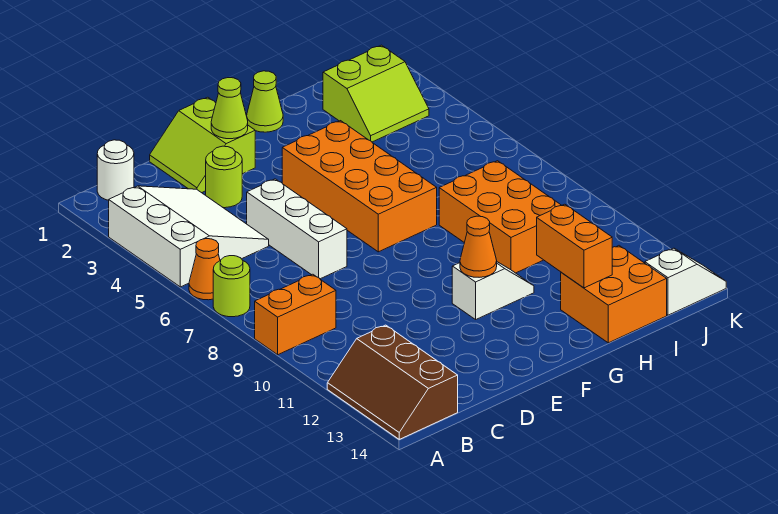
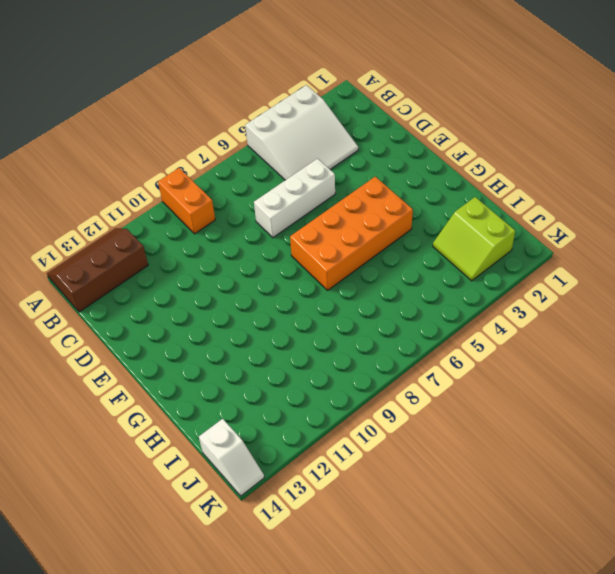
none -> orange cone A6 level 1
none -> lime round brick A7 level 1
none -> white round brick B1 level 1

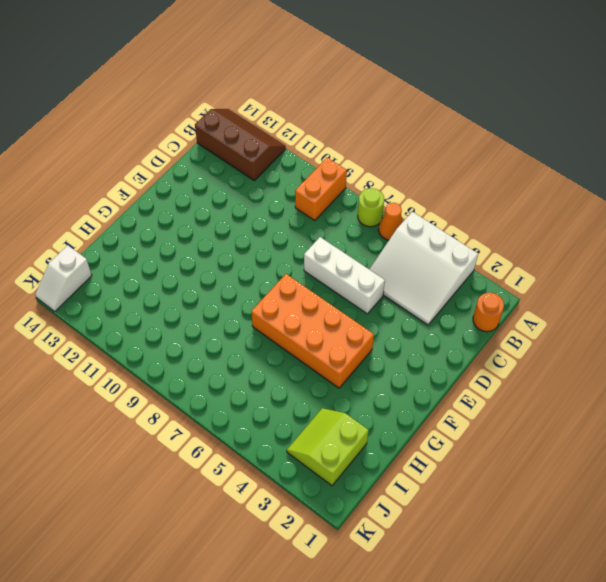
orange round brick B1 level 1 -> white round brick B1 level 1
none -> lime slope D1:E2 level 1 top E
none -> lime round brick D3 level 1
none -> white slope F11:G11 level 1 top F

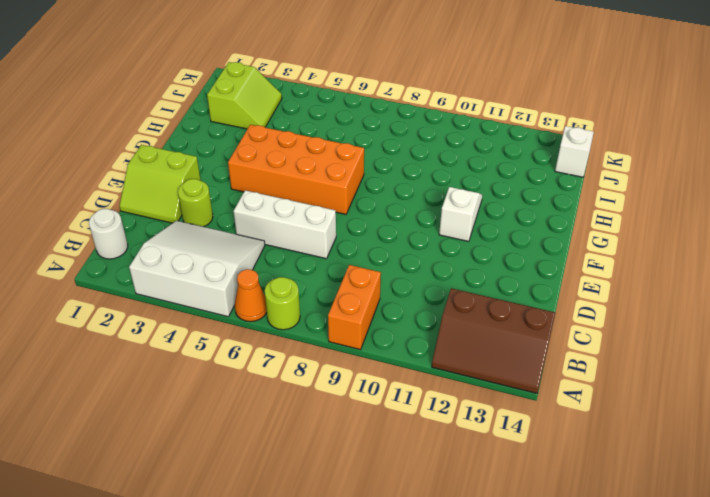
none -> lime cone G1 level 1
none -> orange brick H8:I10 level 1
none -> orange brick H13:I14 level 1

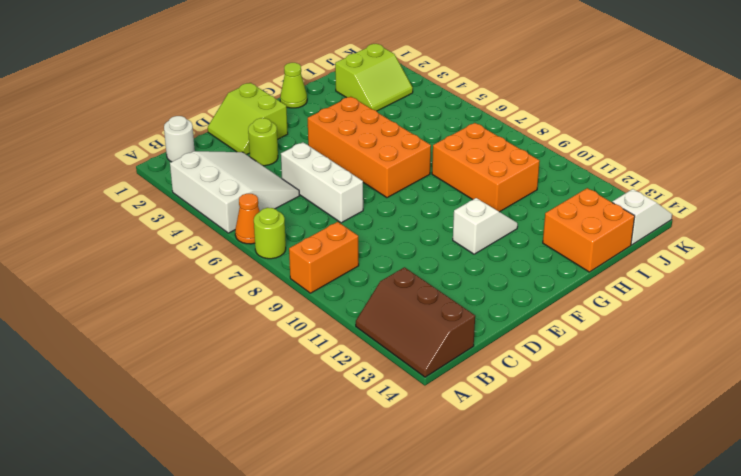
none -> lime cone E2 level 2
none -> orange cone F11 level 2
none -> orange brick H12:H13 level 2

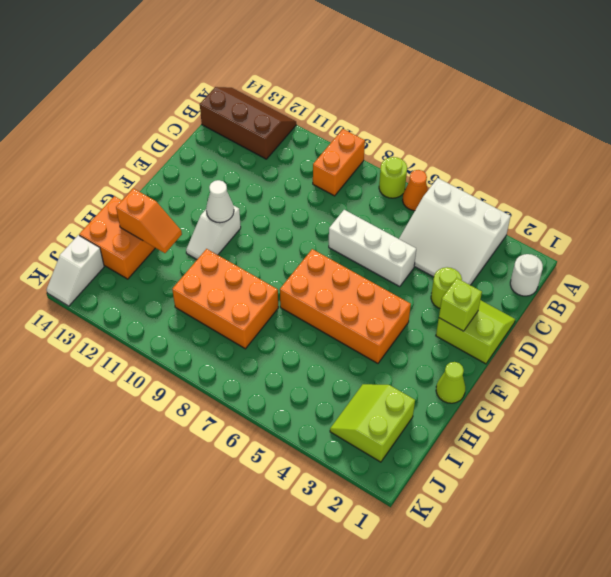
lime brick E2 level 2 -> lime cone E2 level 2
white cone F11 level 2 -> orange cone F11 level 2
orange slope H12:H13 level 2 top 13 -> orange brick H12:H13 level 2

